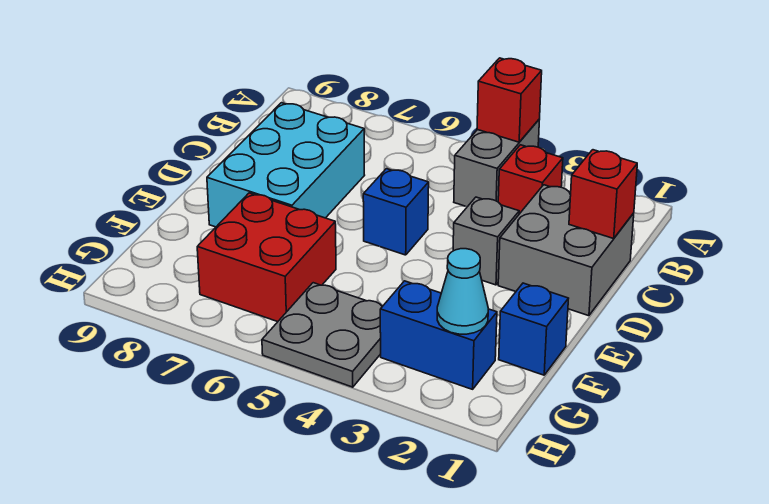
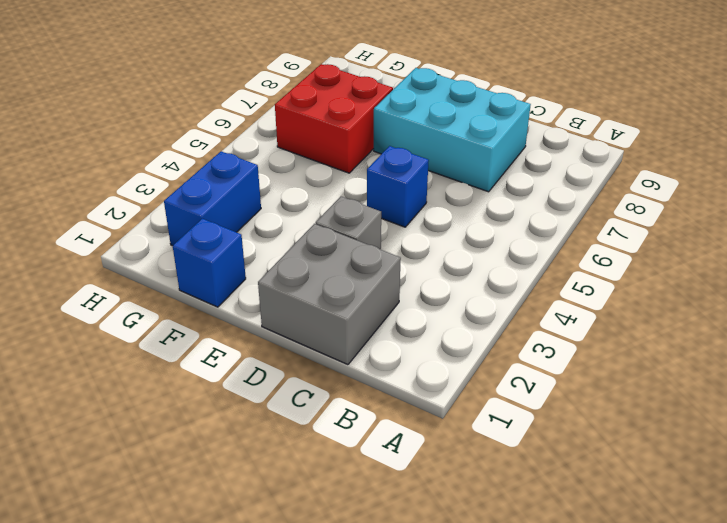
none -> grey brick A4:B4 level 1
none -> red brick B3 level 1
none -> grey plate G4:H5 level 1

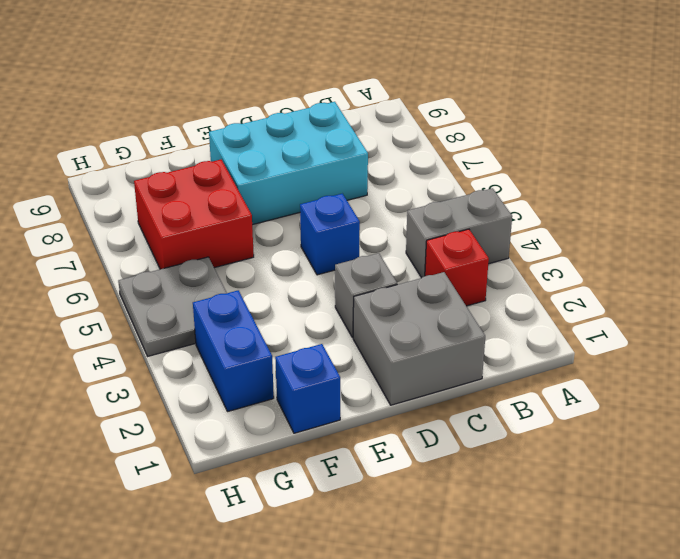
none -> red brick A4 level 2
none -> red brick C1 level 2
none -> cyan cone G2 level 2

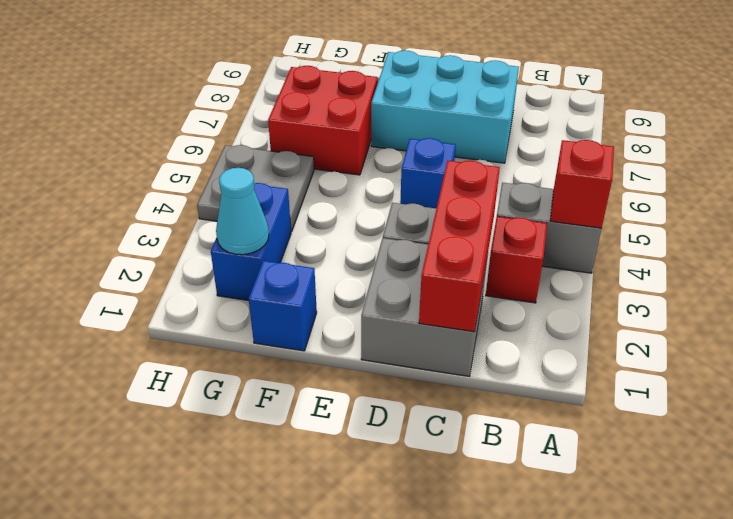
red brick C1:C3 level 2 -> red brick C1 level 2

